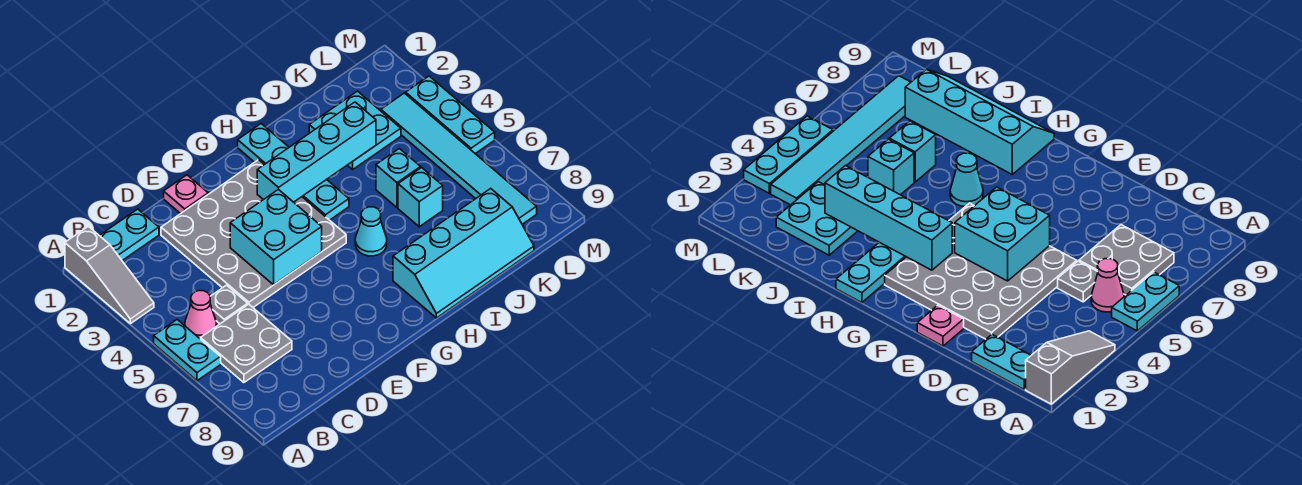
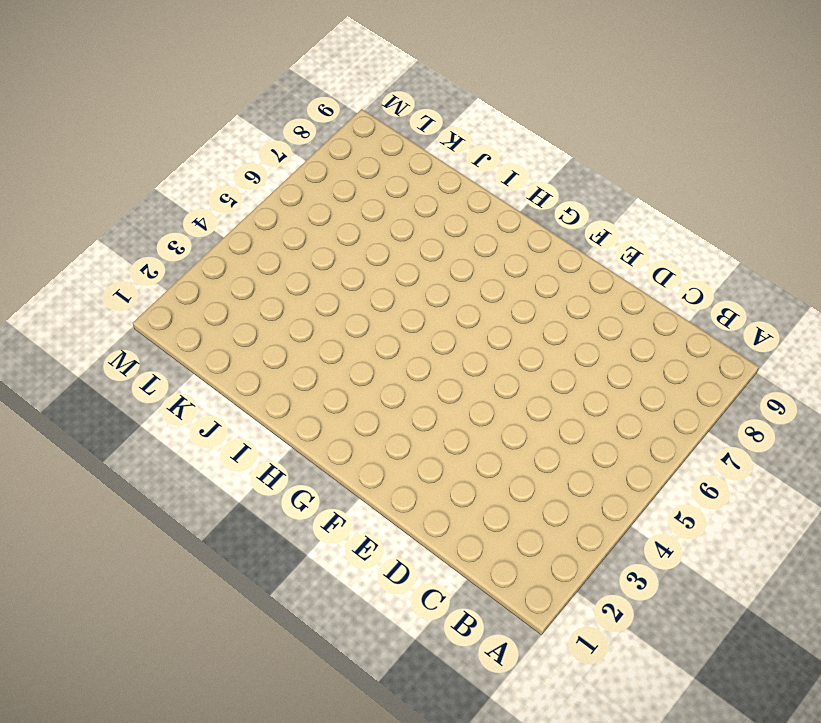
none -> grey slope A1:A3 level 1 top 1
none -> cyan plate A5:A6 level 1
none -> cyan plate B1:C1 level 1

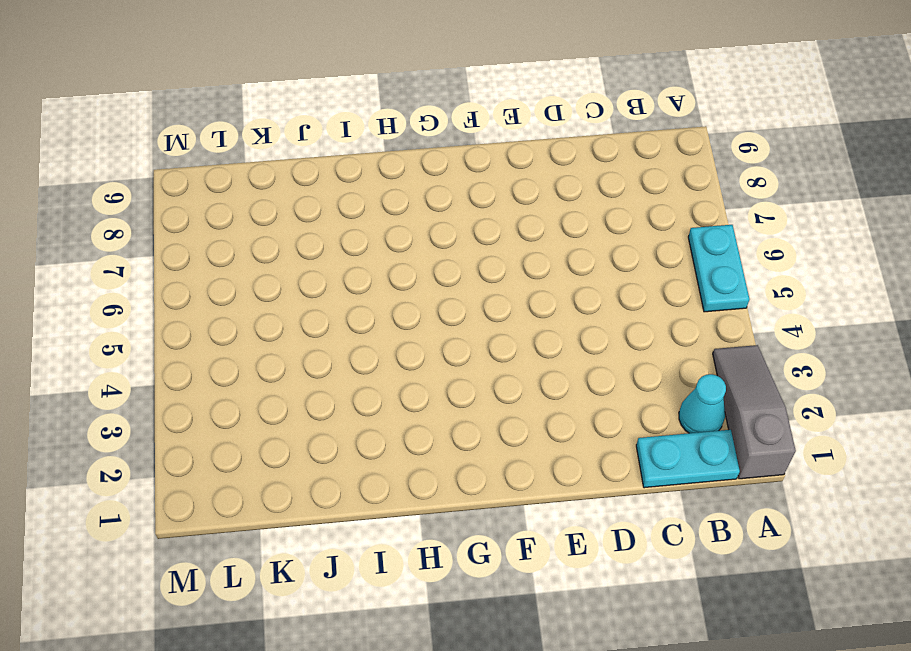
cyan cone B2 level 1 -> cyan cone H6 level 1
none -> pink cone B5 level 1
none -> grey plate B6:C7 level 1
none -> grey plate C5 level 1

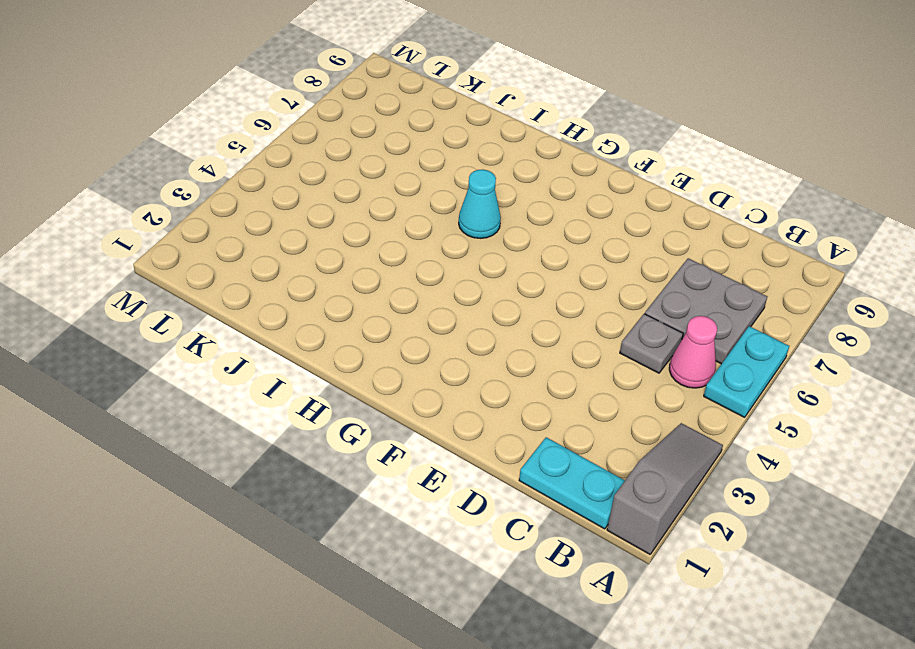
none -> grey plate D2:G5 level 1
none -> pink plate E1 level 1
none -> cyan plate H1:H4 level 1

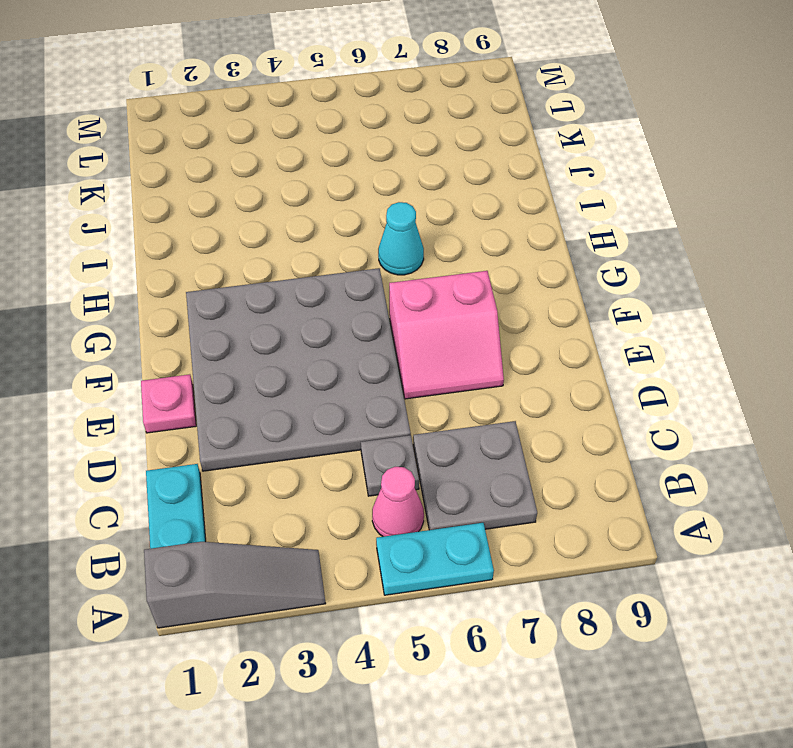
pink slope E6:F7 level 1 top F -> none
none -> cyan plate H1:H4 level 1
none -> cyan slope H8:K9 level 1 top 8
none -> cyan plate J2:K3 level 1

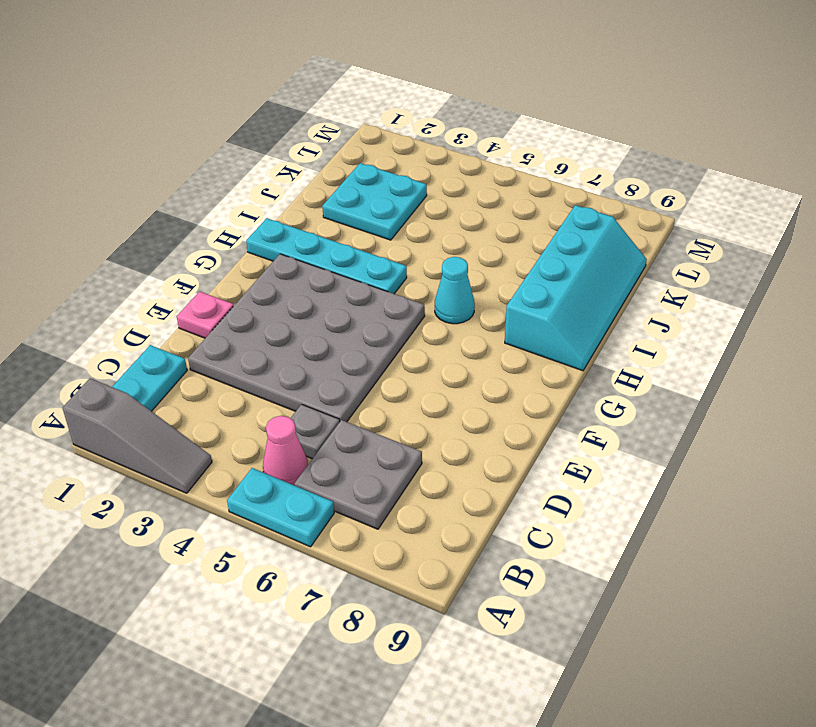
none -> cyan brick J5 level 1
none -> cyan brick J6 level 1
none -> cyan tile L3:L8 level 1

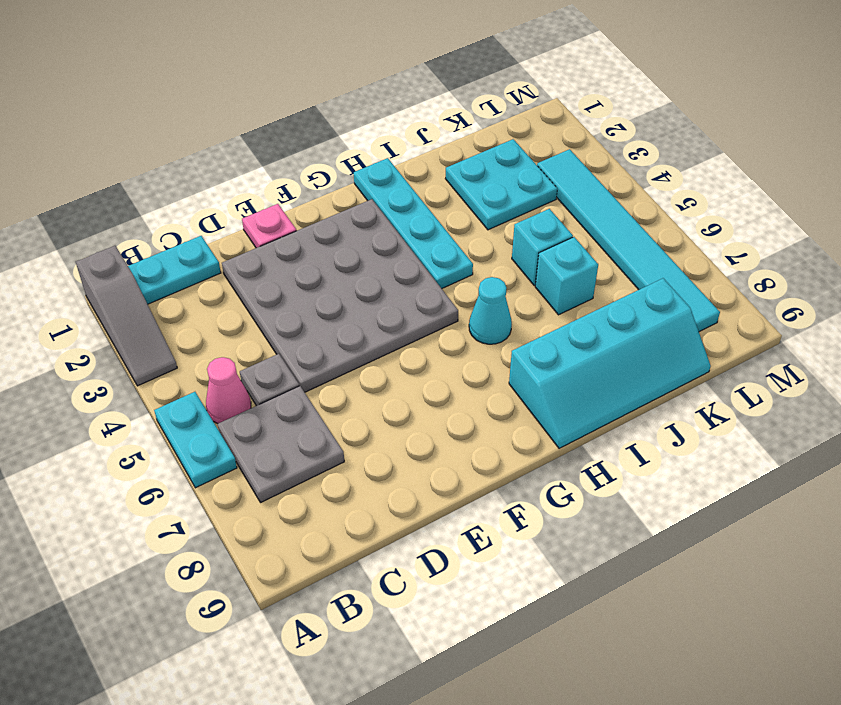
none -> cyan plate M3:M5 level 1
none -> cyan brick E4:F5 level 2
none -> cyan brick G3:J3 level 2

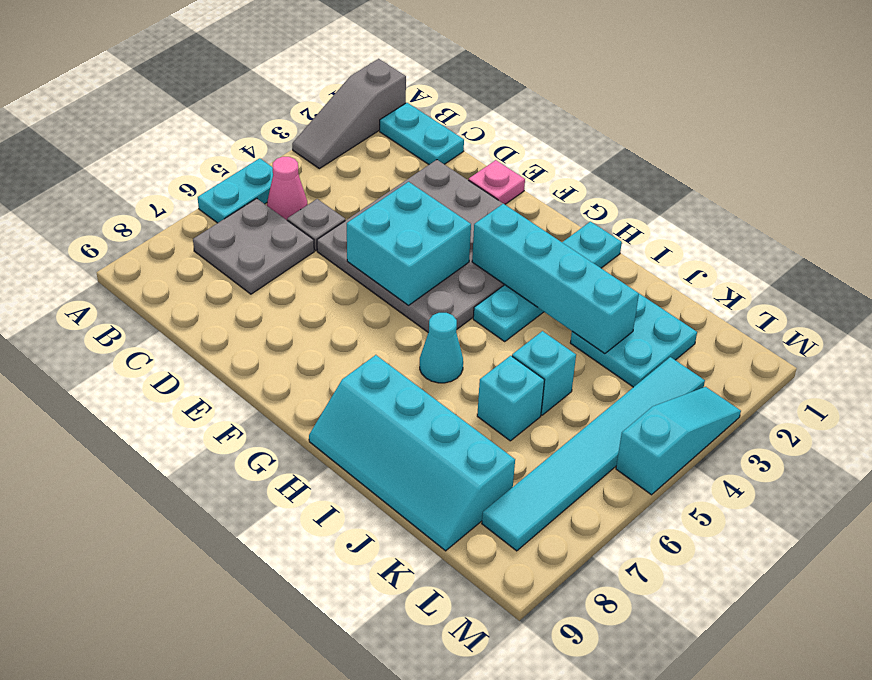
cyan slope M3:M5 level 1 top 5 -> cyan plate M3:M5 level 1

